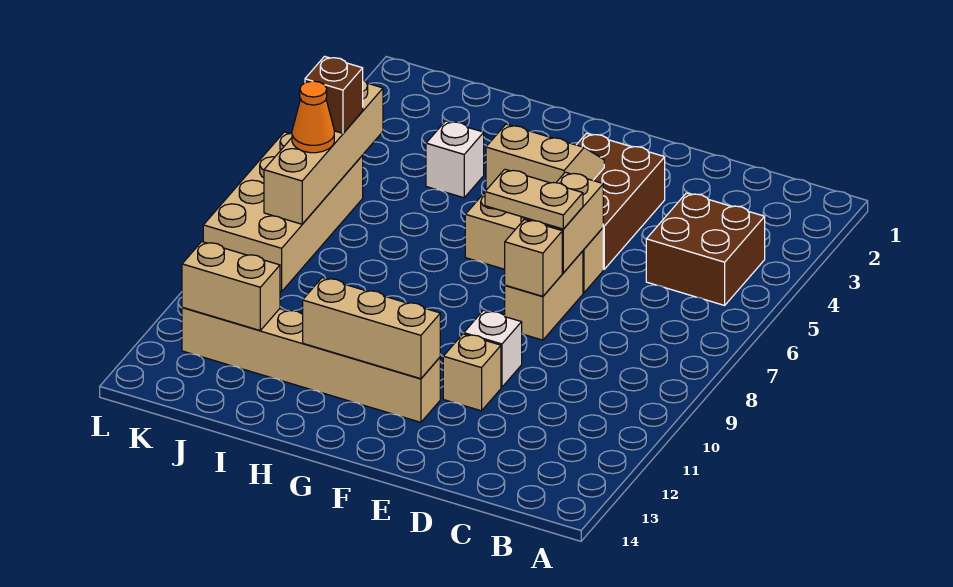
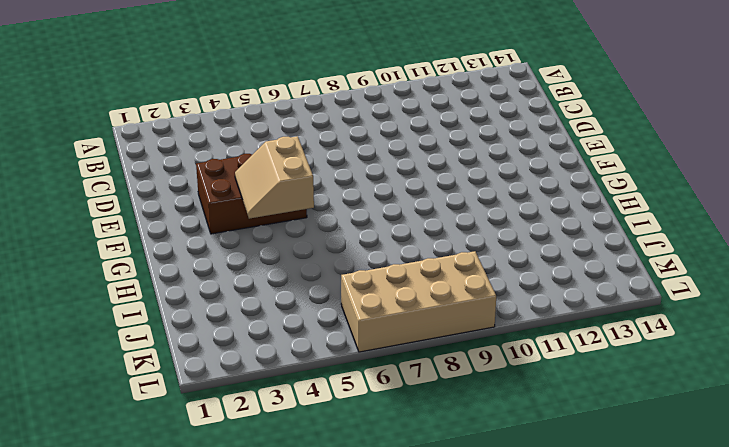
none -> brown brick B4:C5 level 1
none -> tan brick E6:G6 level 1
none -> tan brick E7:E8 level 1

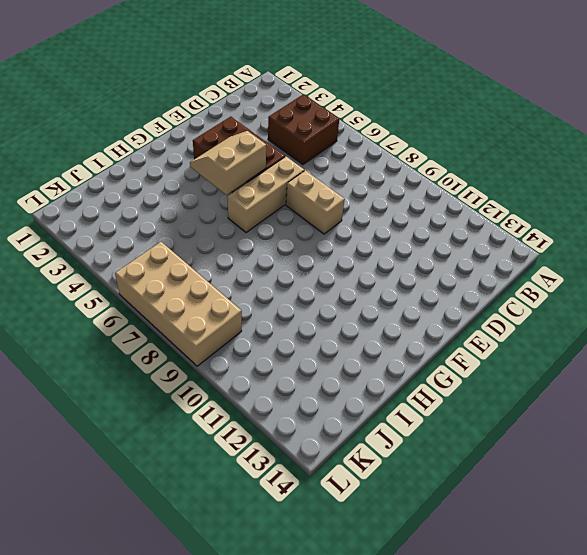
none -> white brick E10 level 1
none -> tan brick E11 level 1
none -> tan brick F12:K12 level 1

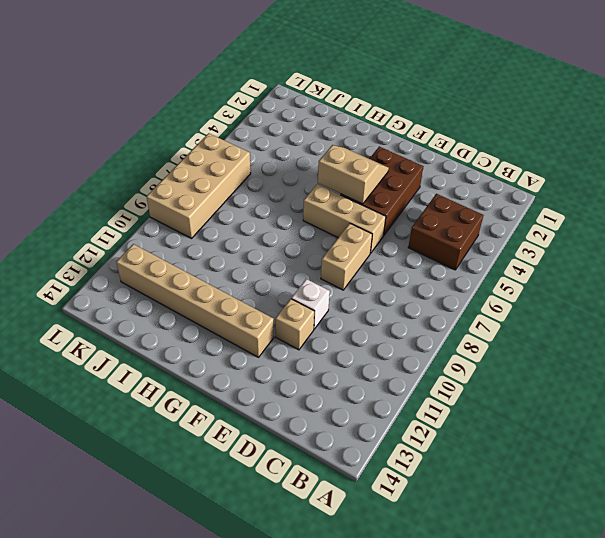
none -> white brick I4 level 1
none -> tan brick E6:E7 level 2
none -> tan brick E8 level 2

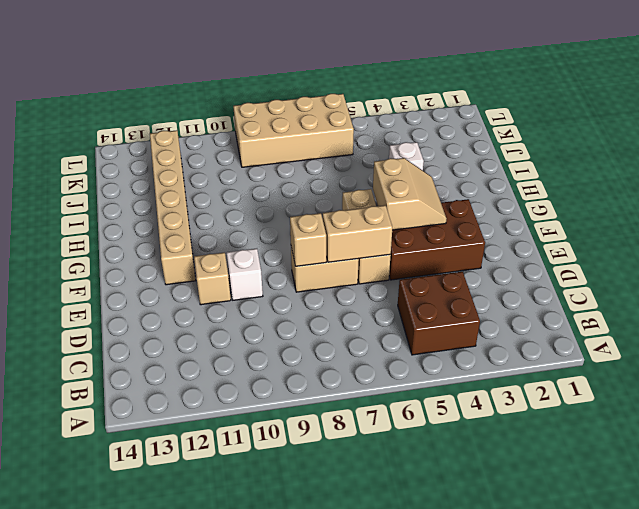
none -> tan brick F12:H12 level 2
none -> tan brick J12:K12 level 2
none -> tan brick K5:K8 level 2

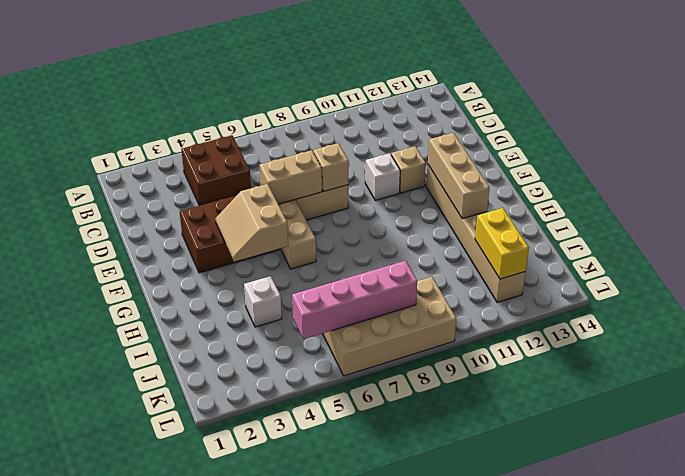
yellow brick J12:K12 level 2 -> tan brick J12:K12 level 2
pink brick K5:K8 level 2 -> tan brick K5:K8 level 2
none -> tan plate E7:F7 level 3
none -> brown brick K6 level 3
none -> orange cone K7 level 3

